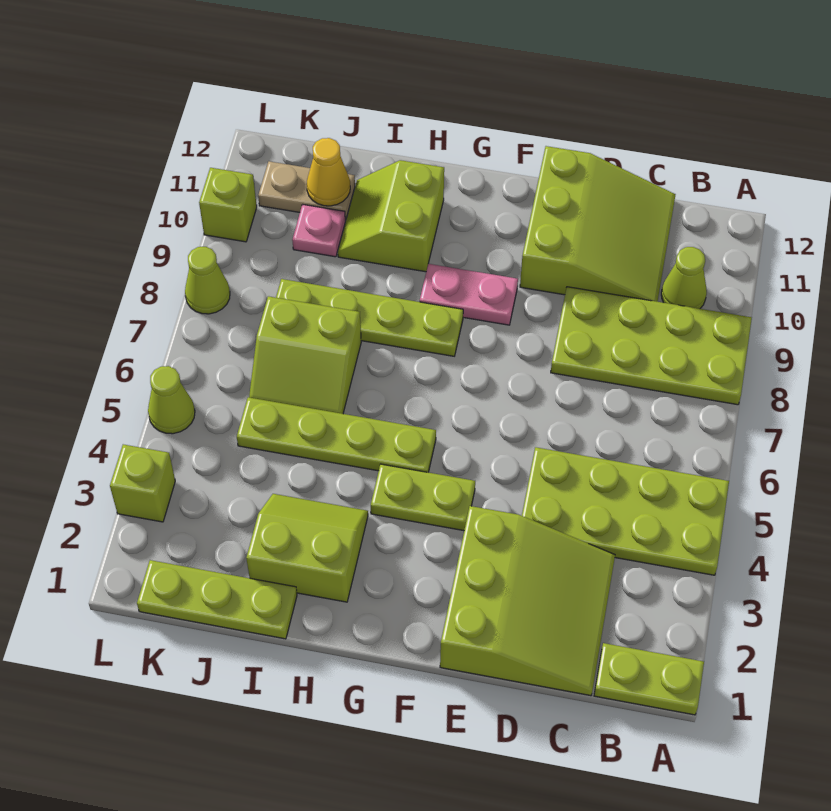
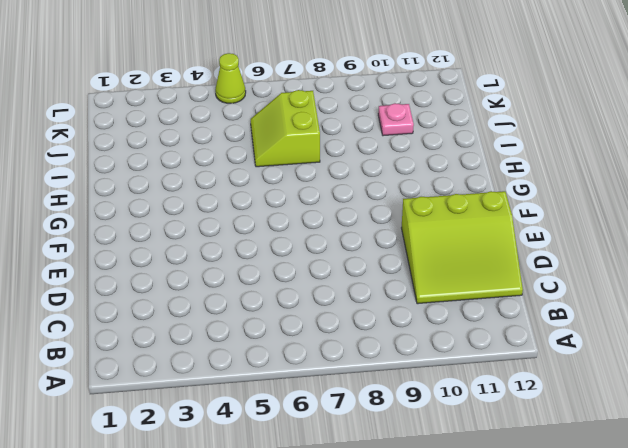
none -> lime plate A1:B1 level 1
none -> lime plate A4:D5 level 1
none -> lime plate A8:D9 level 1

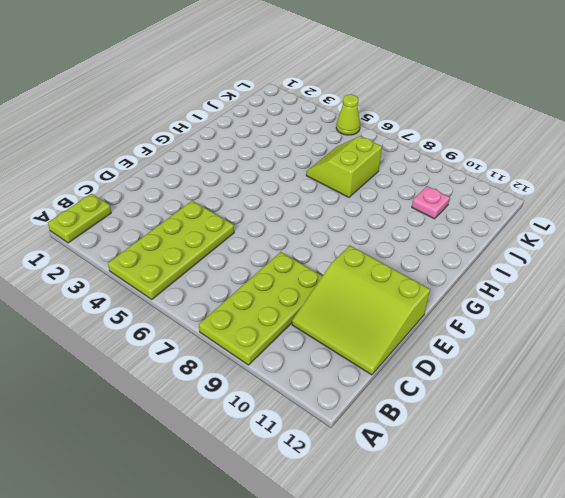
none -> lime cone B10 level 1
none -> lime slope C1:E3 level 1 top E
none -> lime plate F4:G4 level 1

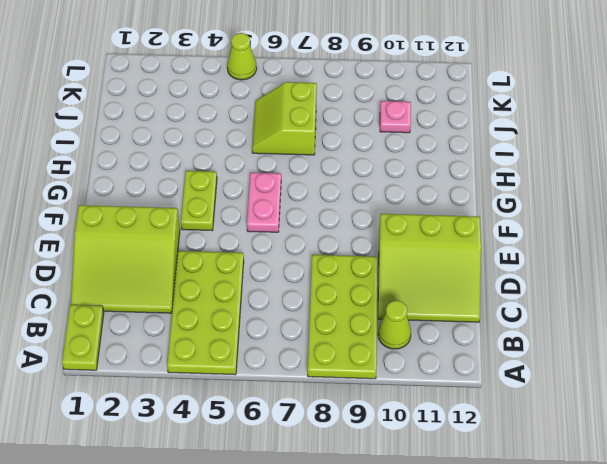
pink plate F6:G6 level 1 -> pink plate F9:G9 level 1
none -> lime plate G5:J5 level 1
none -> lime plate G8:J8 level 1
none -> lime slope H2:I3 level 1 top 2

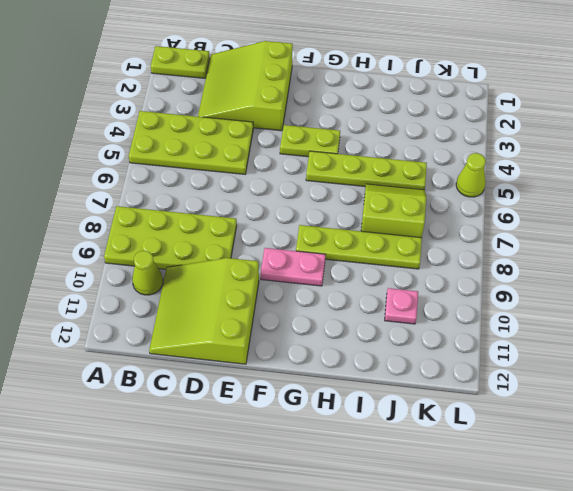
none -> lime slope H2:I3 level 1 top 2
none -> lime slope H10:I11 level 1 top H
none -> lime plate I1:K1 level 1

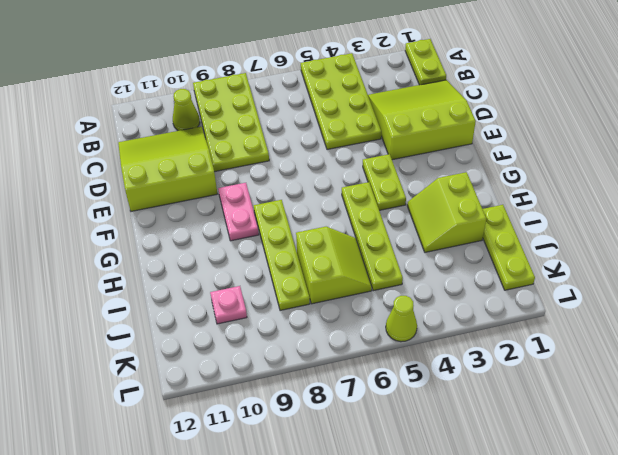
none -> lime slope H10:I11 level 1 top H
none -> tan plate J11:K11 level 1
none -> lime brick L3 level 1

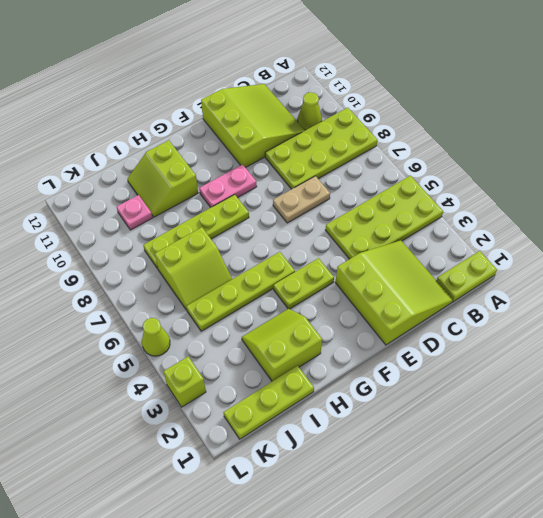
tan plate D7:E7 level 1 -> tan plate J11:K11 level 1
none -> lime cone L8 level 1
none -> lime brick L10 level 1
none -> yellow cone J11 level 2

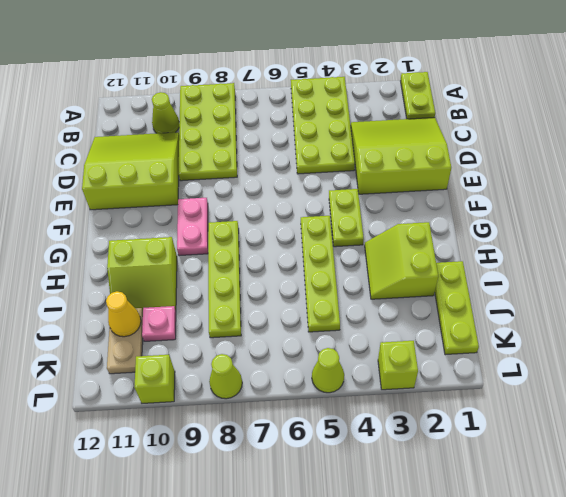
none -> lime slope I6:J7 level 1 top 7

